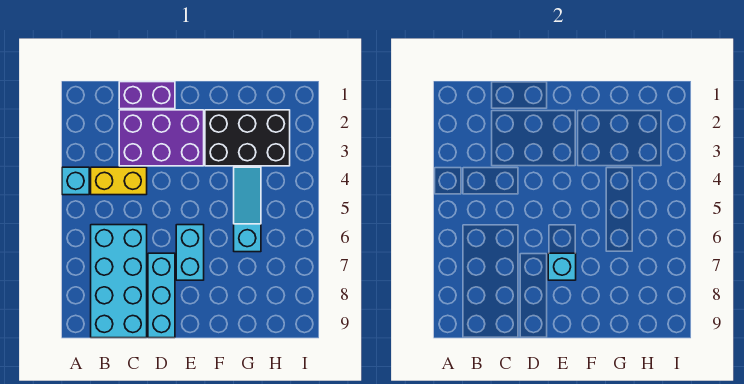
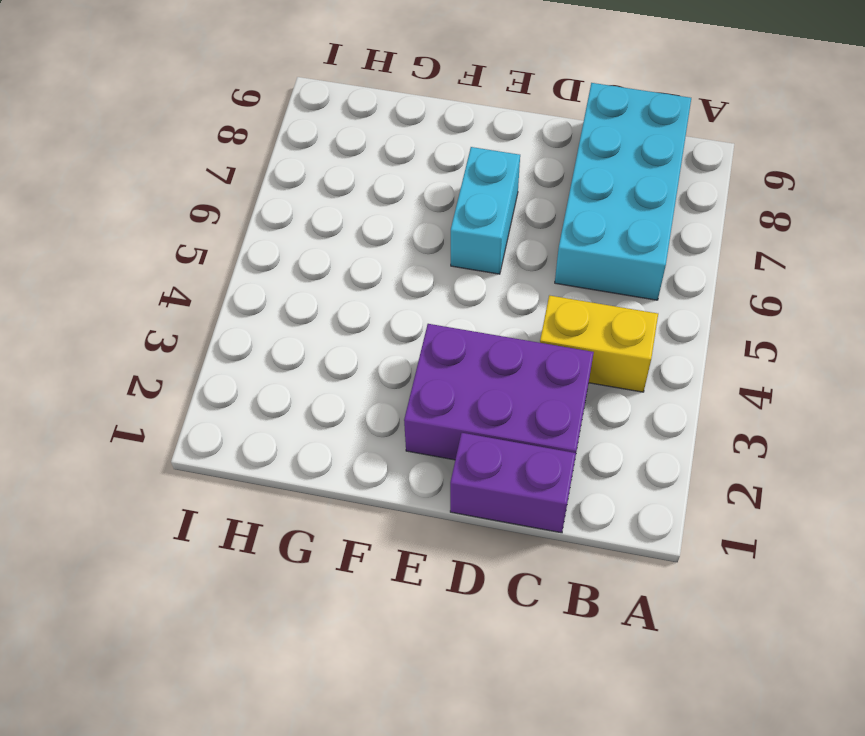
none -> cyan brick A4 level 1
none -> cyan brick D7:D9 level 1

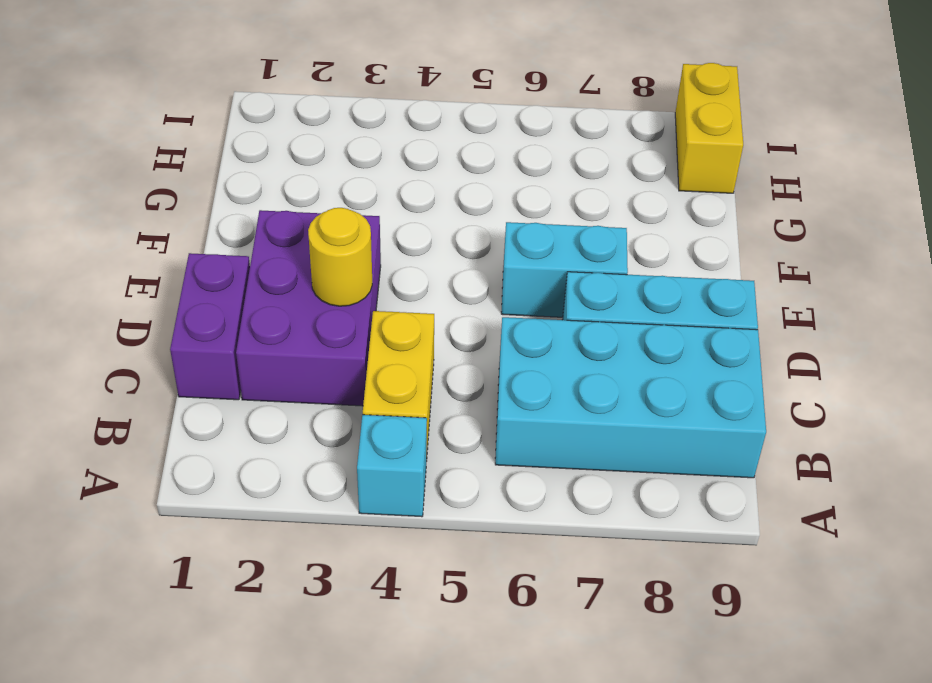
yellow round brick D3 level 2 -> none
yellow brick H9:I9 level 1 -> none
none -> black brick F2:H3 level 1
none -> cyan slope G4:G6 level 1 top 6

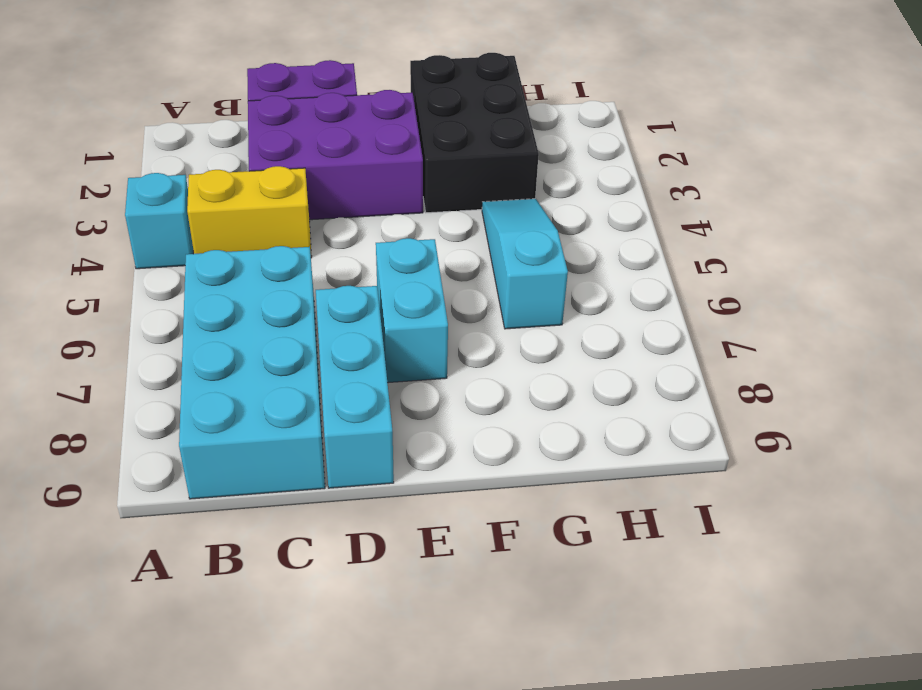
black brick F1:G3 level 1 -> black brick F2:H3 level 1
none -> cyan brick E7 level 2

